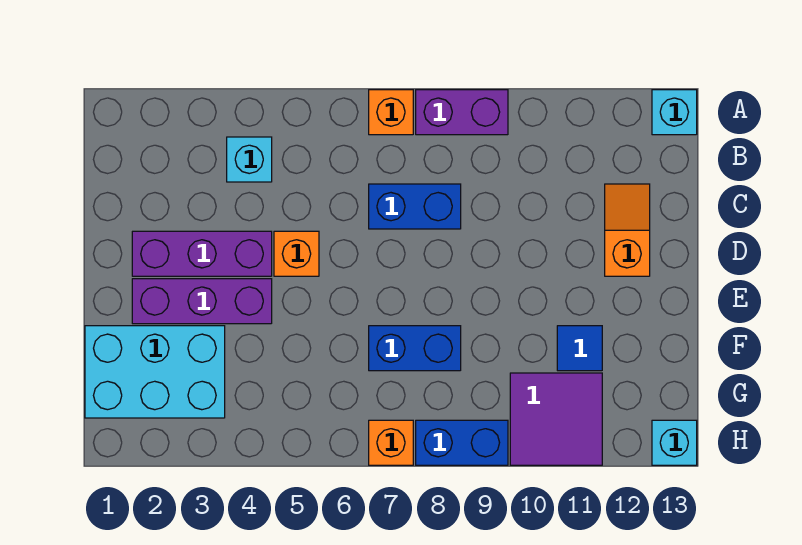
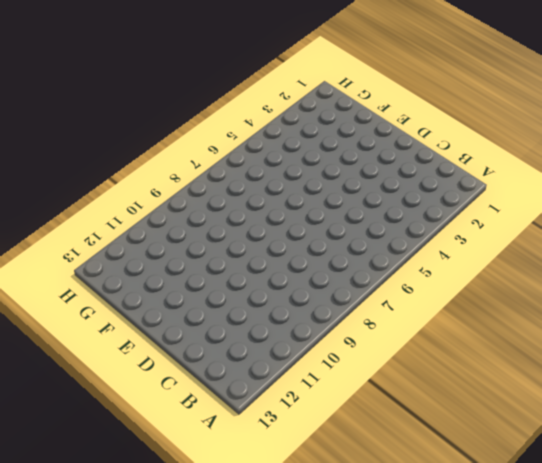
none -> orange brick A7 level 1
none -> purple brick A8:A9 level 1
none -> cyan brick A13 level 1

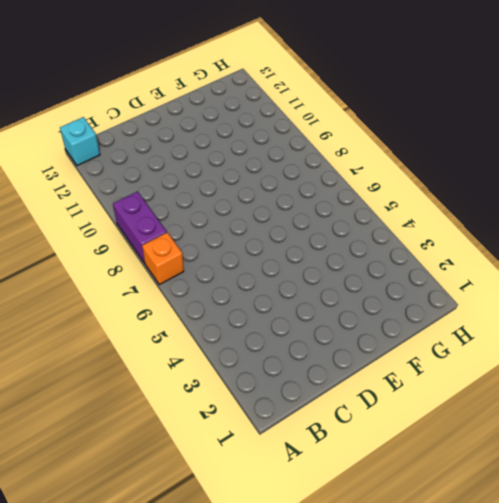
none -> cyan brick B4 level 1
none -> blue brick C7:C8 level 1
none -> orange slope C12:D12 level 1 top D

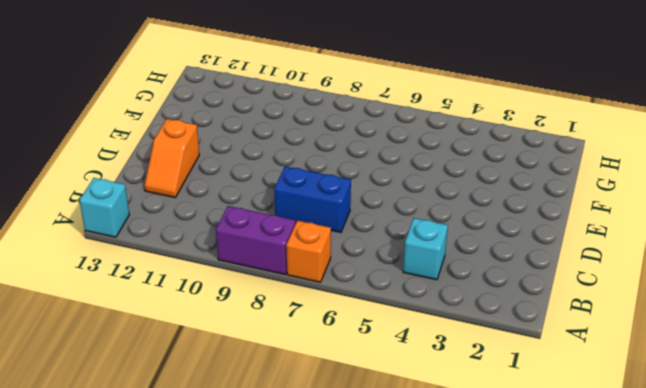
none -> purple brick D2:D4 level 1
none -> orange brick D5 level 1
none -> purple brick E2:E4 level 1

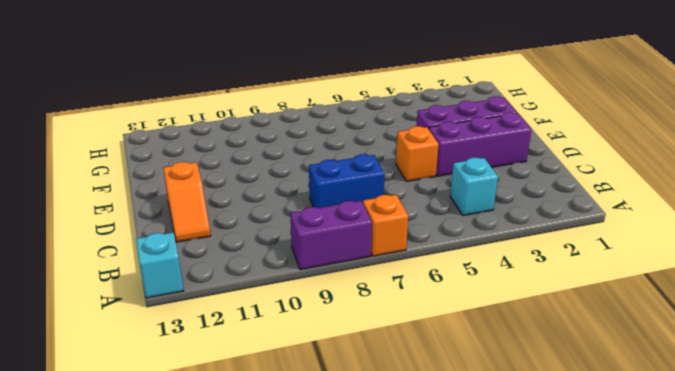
none -> cyan brick F1:G3 level 1
none -> blue brick F7:F8 level 1
none -> blue tile F11 level 1

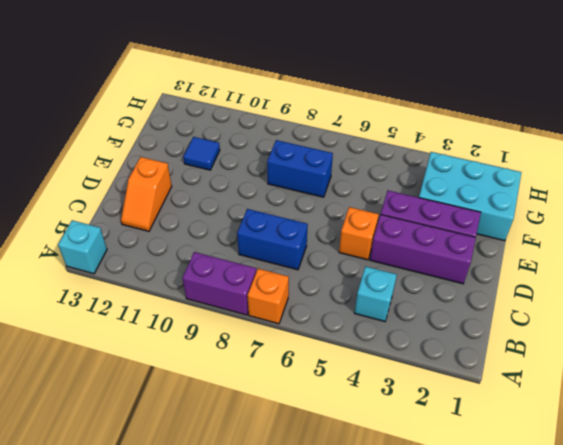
none -> purple tile G10:H11 level 1
none -> orange brick H7 level 1
none -> blue brick H8:H9 level 1

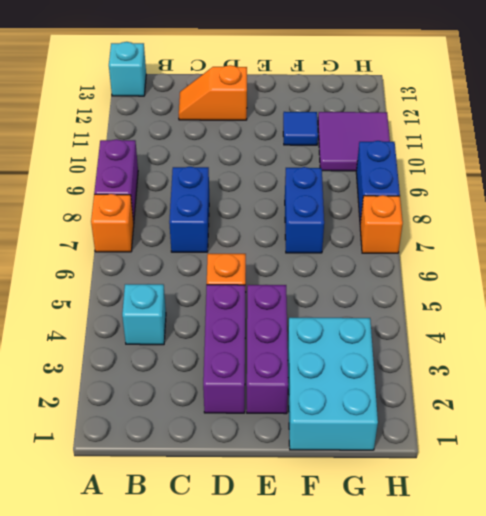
none -> cyan brick H13 level 1

